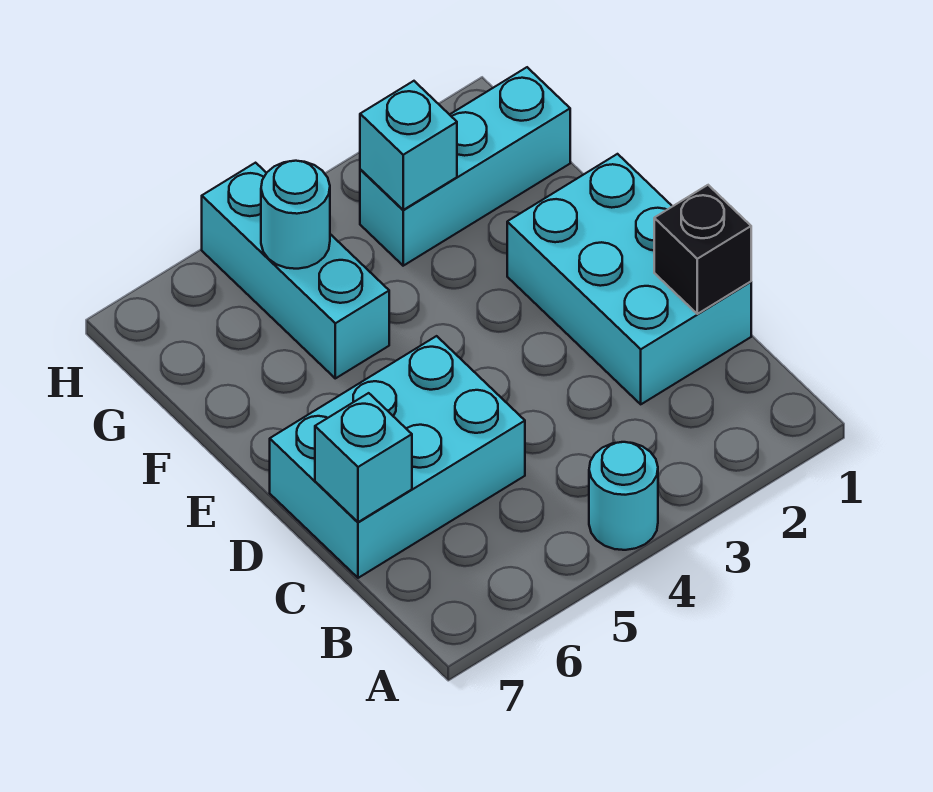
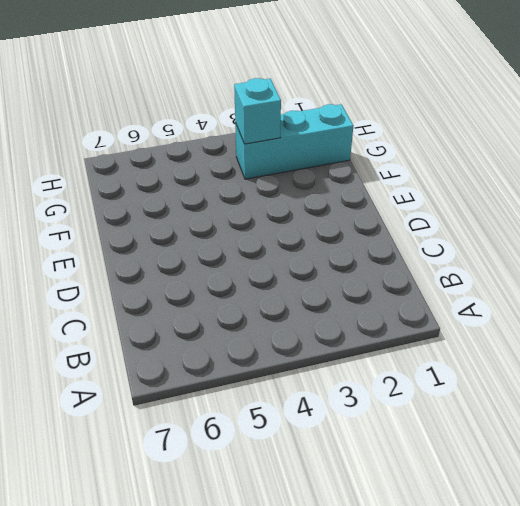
none -> cyan round brick A4 level 1
none -> cyan brick C1:E2 level 1

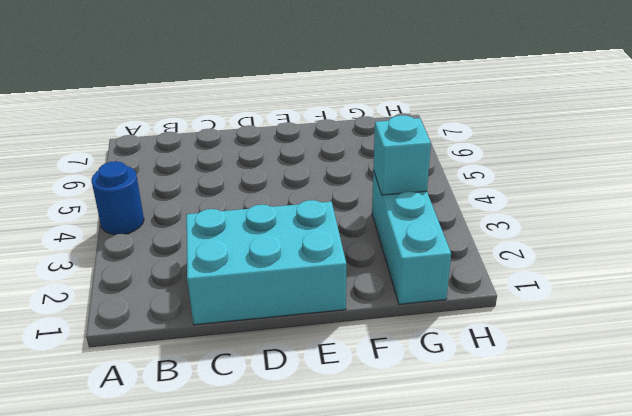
blue round brick A4 level 1 -> cyan round brick A4 level 1
none -> cyan brick C5:D7 level 1
none -> cyan brick F5:H5 level 1

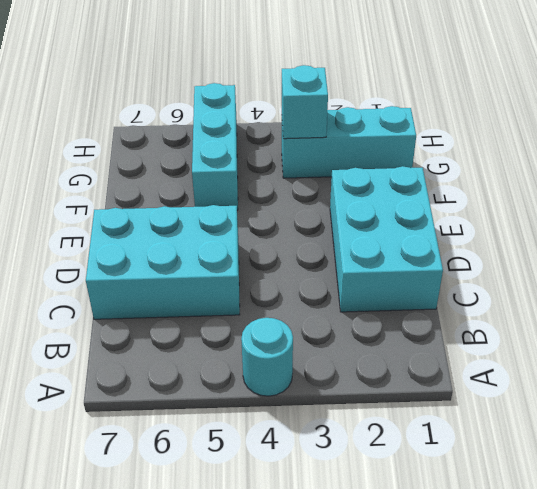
none -> black brick C1 level 2
none -> cyan brick C7 level 2

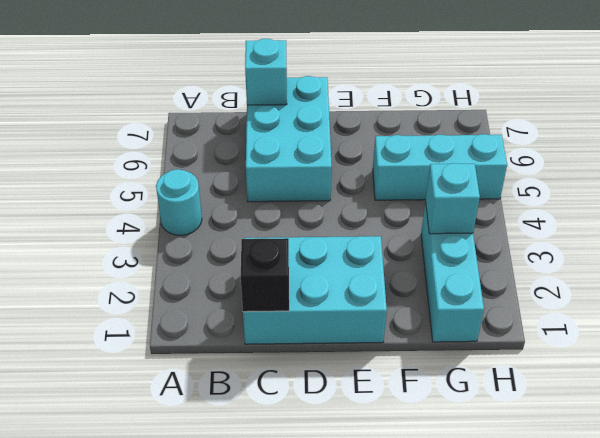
none -> cyan round brick G5 level 2

